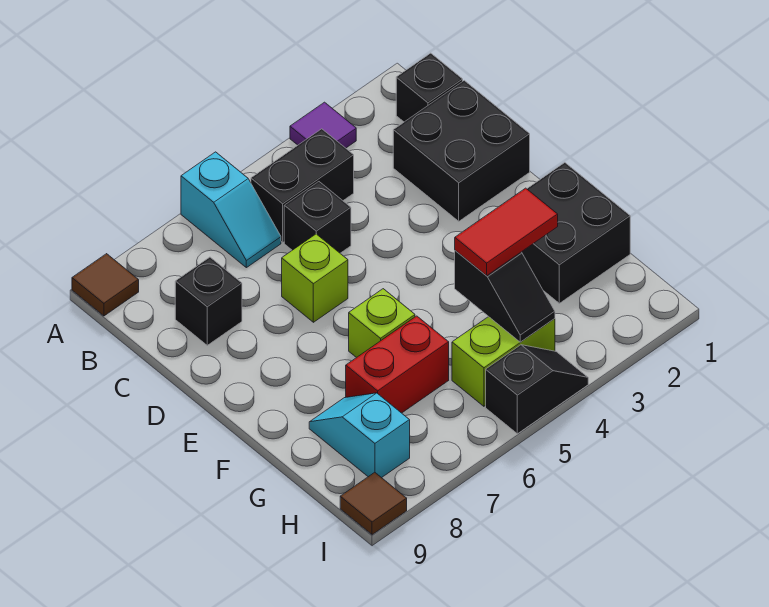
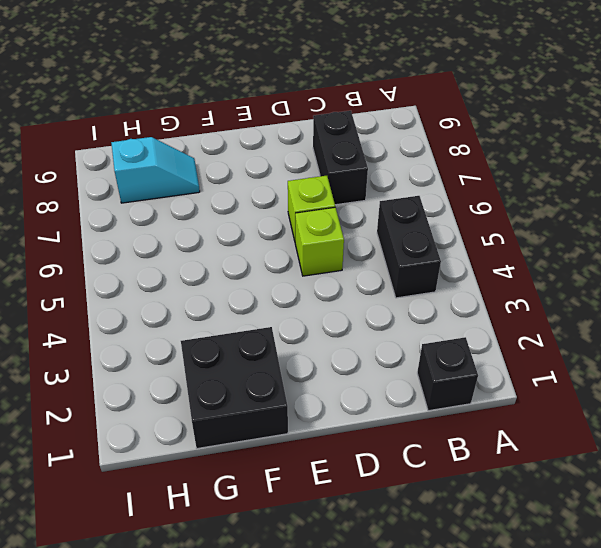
black brick C7:C8 level 1 -> black brick C8 level 1
lime brick D5 level 1 -> lime brick F6 level 1
none -> purple tile A3 level 1
none -> cyan slope A6:B6 level 1 top A
none -> brown tile A9 level 1

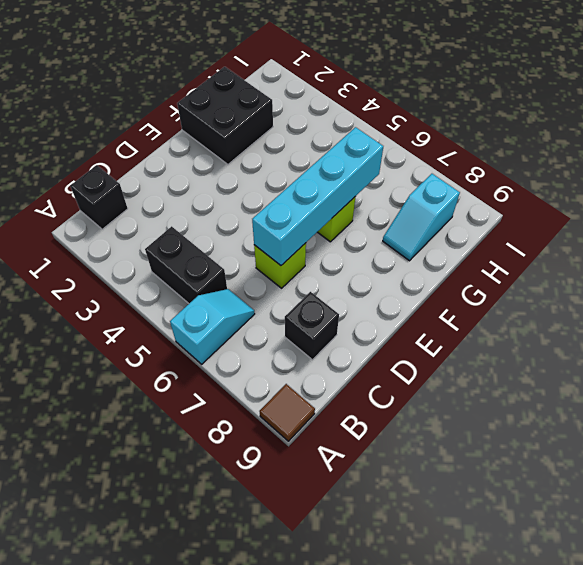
cyan brick D6:G6 level 2 -> none
none -> purple tile A3 level 1
none -> black brick C1:D2 level 1
none -> black brick C5 level 1

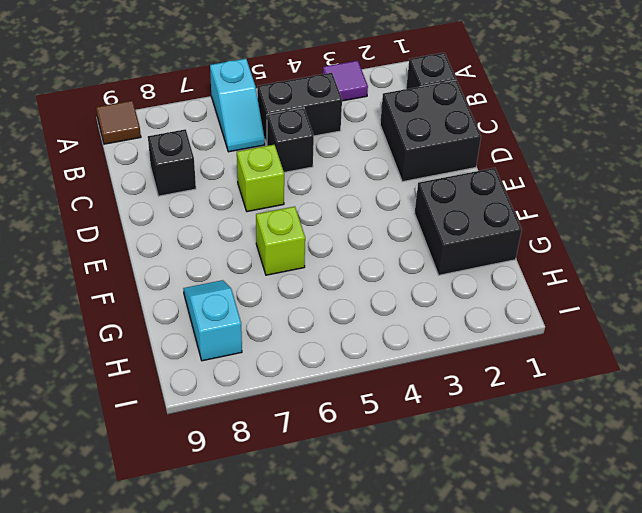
none -> red brick G6:G7 level 1
none -> lime brick H4:H5 level 1
none -> black slope I4:I5 level 1 top 5

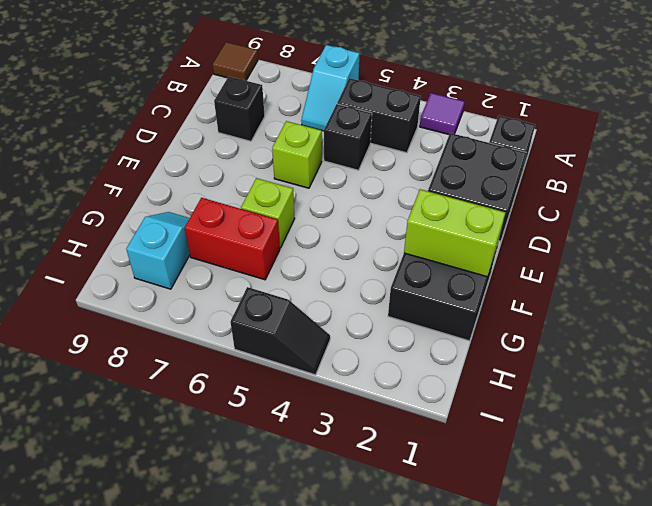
lime brick F1:F2 level 2 -> lime brick H4:H5 level 1
none -> brown tile I9 level 1
none -> black slope G4:H4 level 2 top G
none -> red tile G3:G4 level 3

